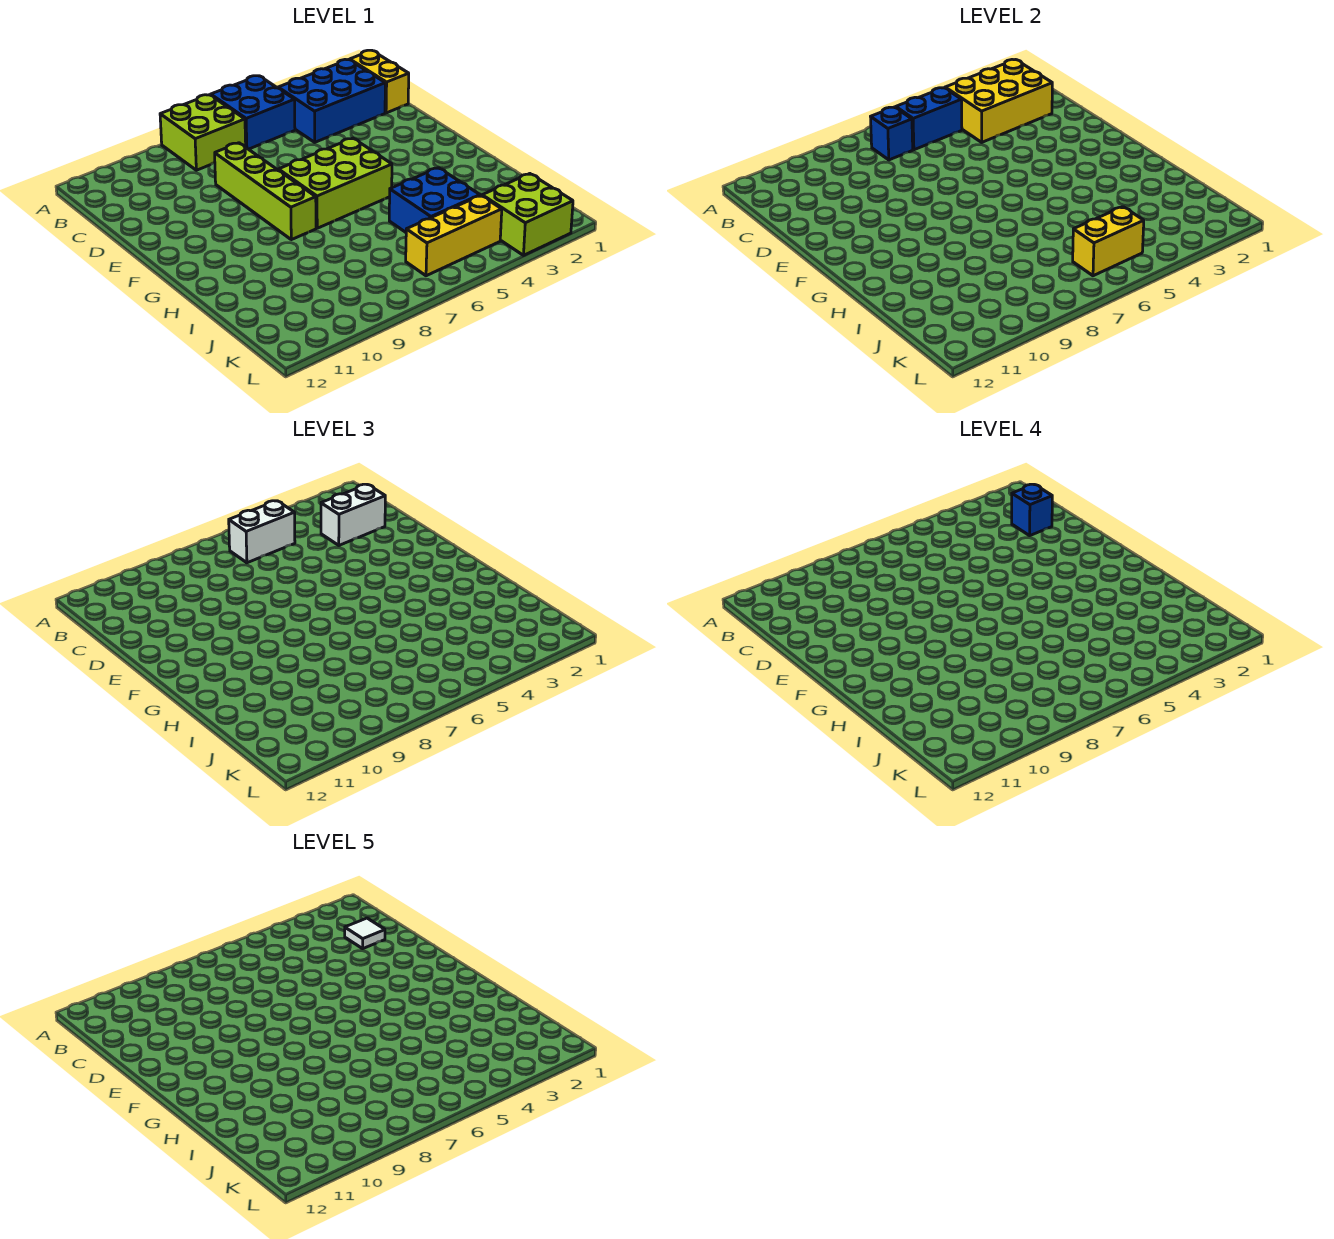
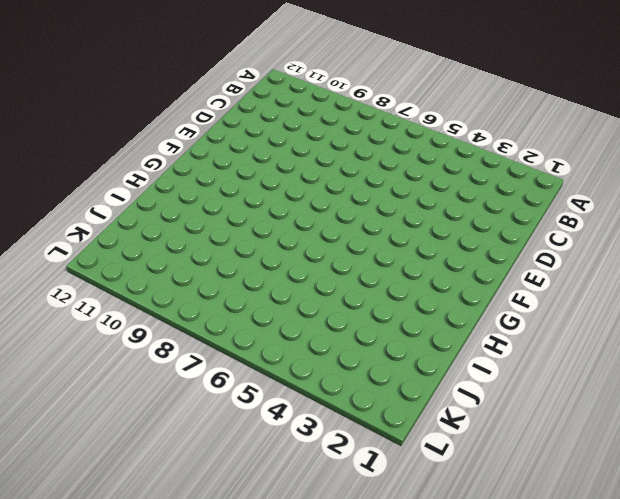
none -> blue brick A5:B6 level 1
none -> lime brick A7:B8 level 1
none -> yellow brick B1:C1 level 1

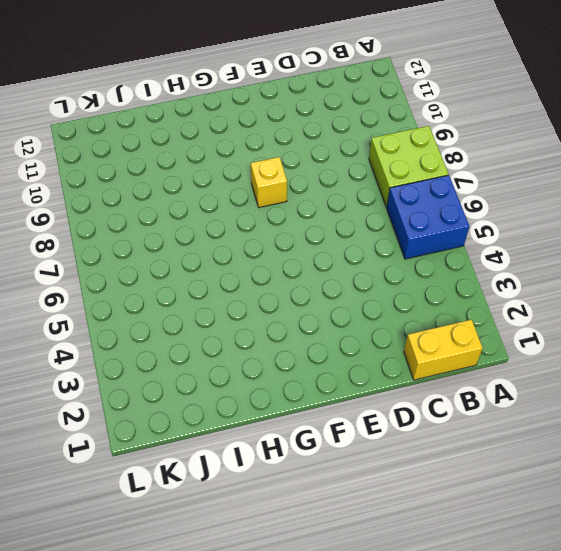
yellow brick F8 level 1 -> lime brick D8:G8 level 1
none -> blue brick B2:C4 level 1
none -> lime brick F5:G7 level 1
none -> blue brick I4:J5 level 1

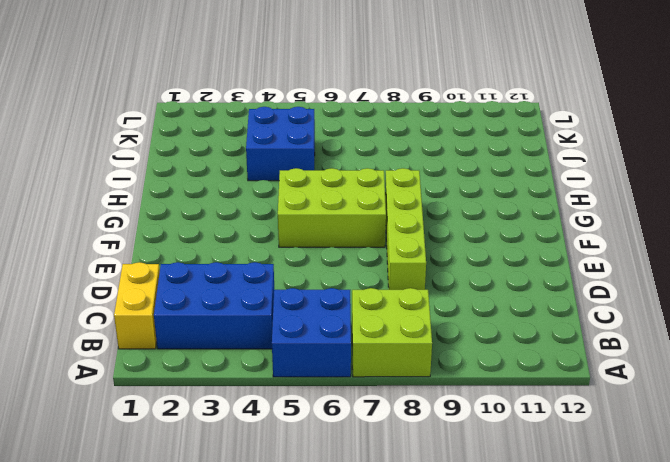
none -> lime brick K2:L3 level 1
none -> yellow brick K4:K6 level 1
none -> yellow brick B2:C4 level 2

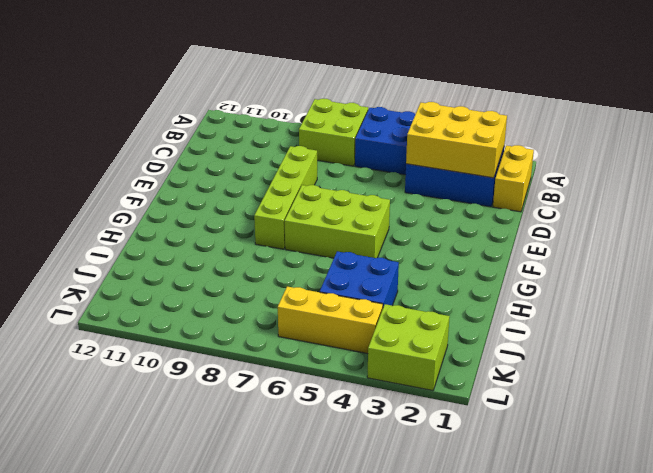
none -> blue brick B5:B6 level 2
none -> blue brick B7 level 2
none -> yellow brick K5:K6 level 2

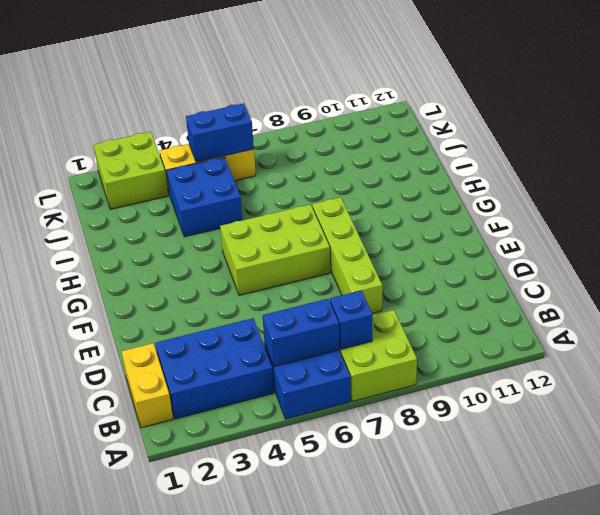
blue brick K5:K6 level 2 -> yellow brick K5:K6 level 2
none -> yellow brick B2:C4 level 2
none -> white brick B5:B6 level 3
none -> white brick C2:C3 level 3

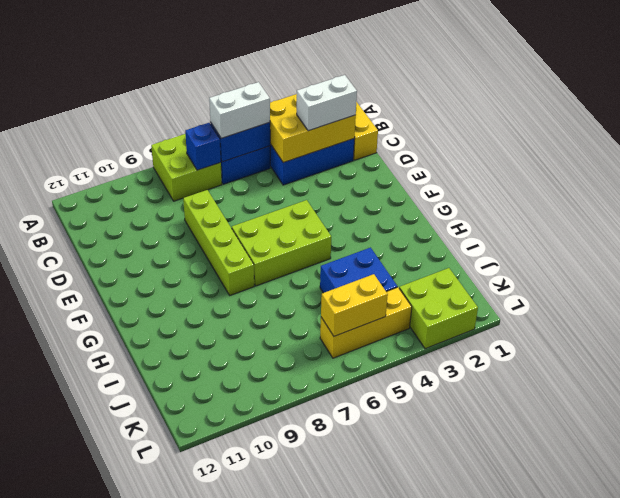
none -> blue brick C2 level 4
none -> white tile C2 level 5

